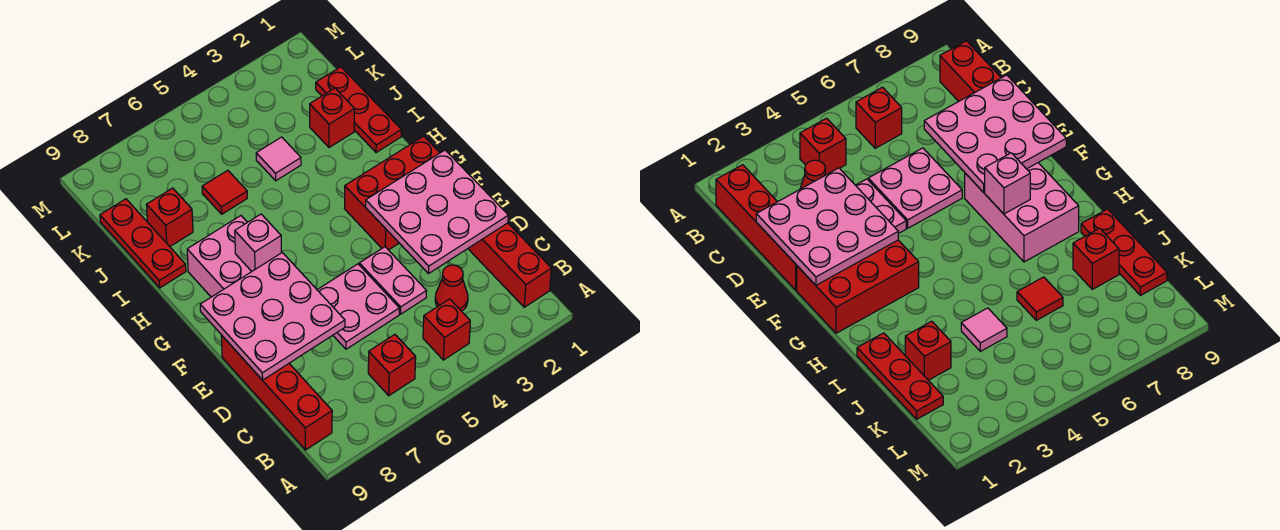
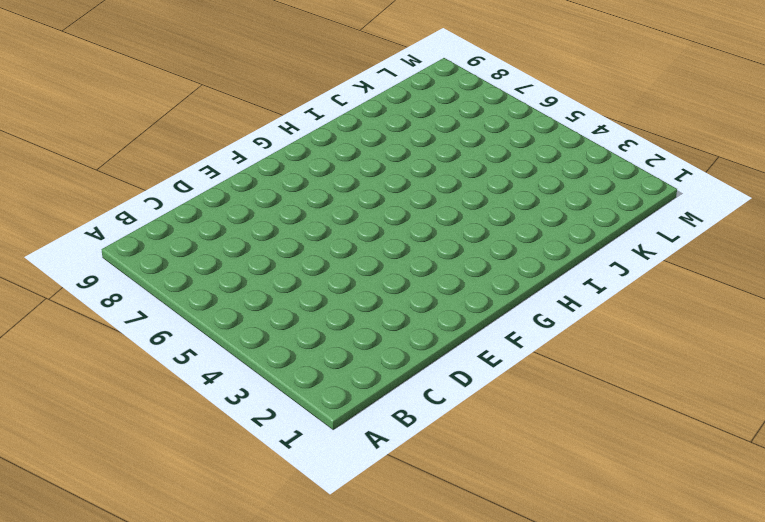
none -> red brick B1:E1 level 1
none -> red brick B4 level 1
none -> red brick B6 level 1

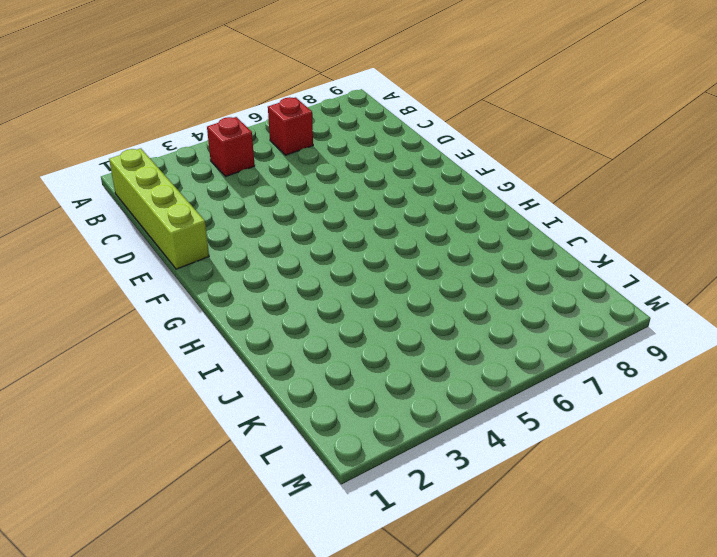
lime brick B1:E1 level 1 -> red brick B1:E1 level 1
none -> red brick B9:E9 level 1
none -> red cone C3 level 1
none -> pink plate D4:E4 level 1

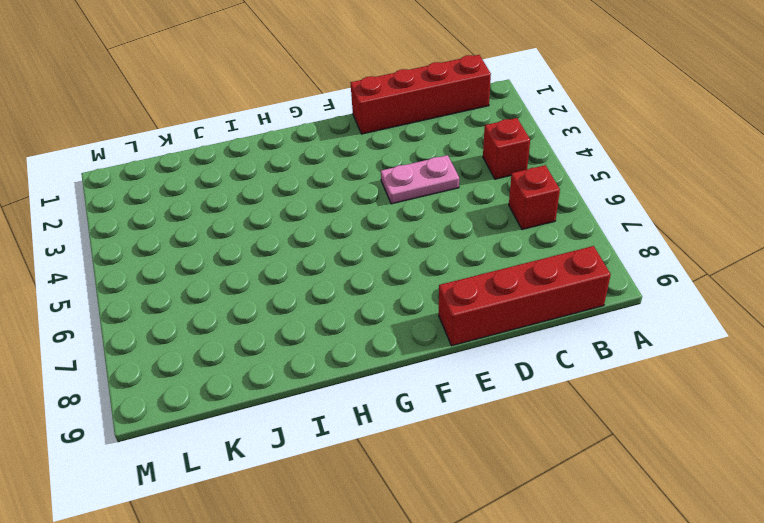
none -> red cone C3 level 1
none -> pink plate D5:E6 level 1
none -> red brick F1:G3 level 1

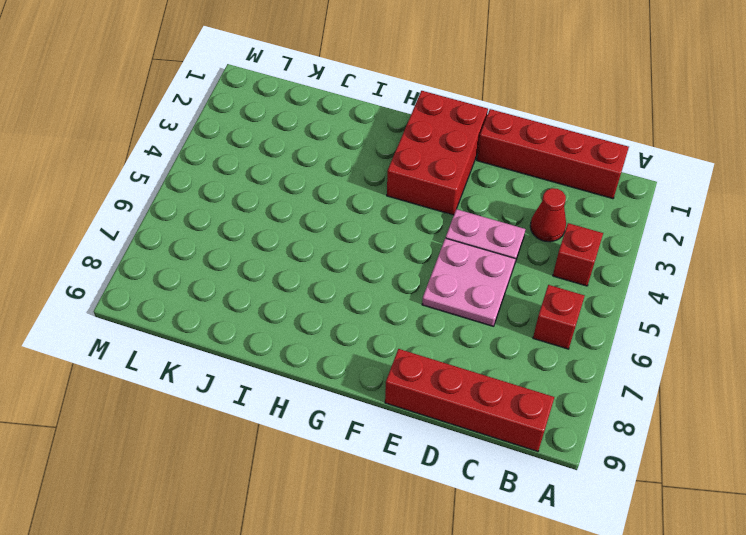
none -> pink brick F7:H8 level 1
none -> red plate I1:K1 level 1
none -> red plate I9:K9 level 1

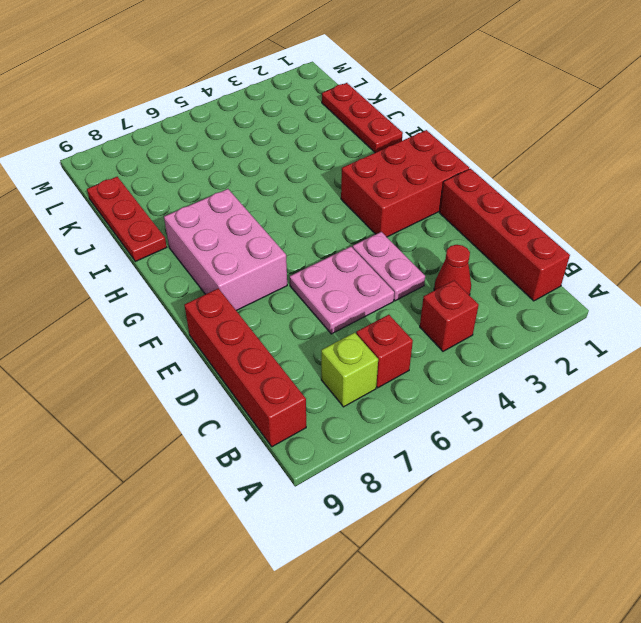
lime brick B7 level 1 -> none
none -> red brick J2 level 1
none -> pink tile J4 level 1
none -> red tile J6 level 1

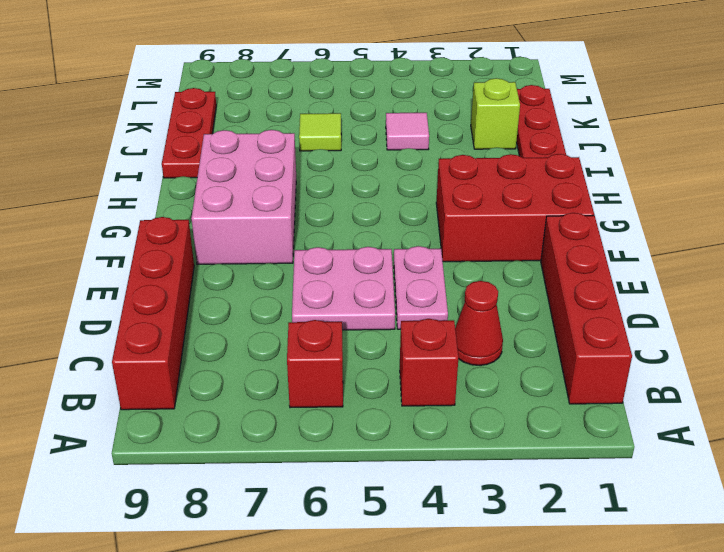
lime brick J2 level 1 -> red brick J2 level 1
lime tile J6 level 1 -> red tile J6 level 1
none -> red brick J8 level 1
none -> pink plate D1:F3 level 2
none -> pink plate D7:F9 level 2

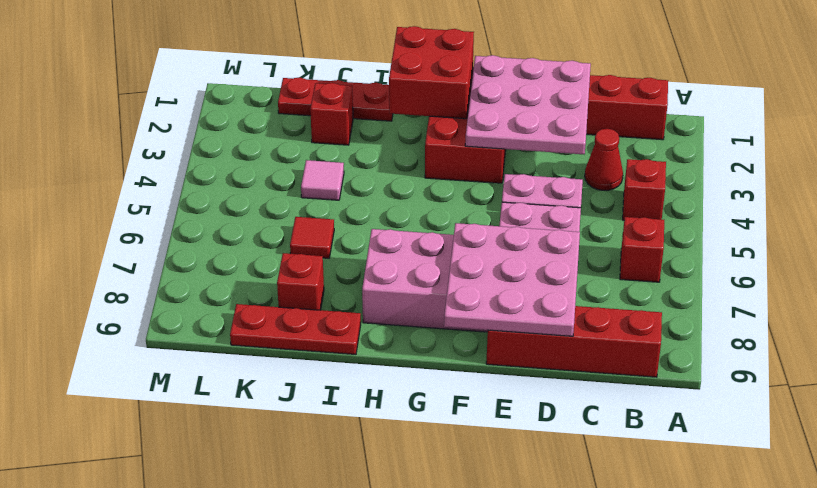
red brick G1:H2 level 2 -> none
none -> pink brick G7 level 2

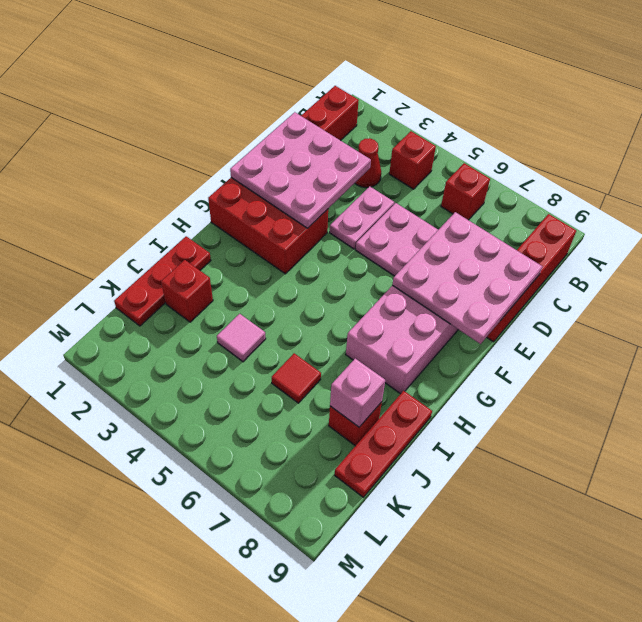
pink brick J8 level 2 -> pink brick G7 level 2

